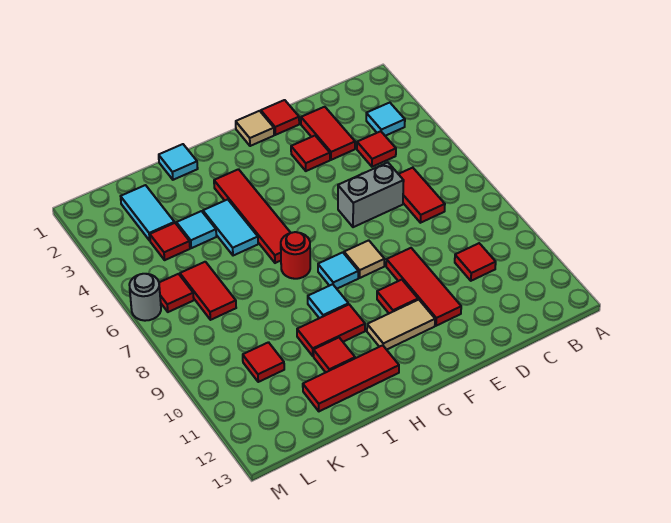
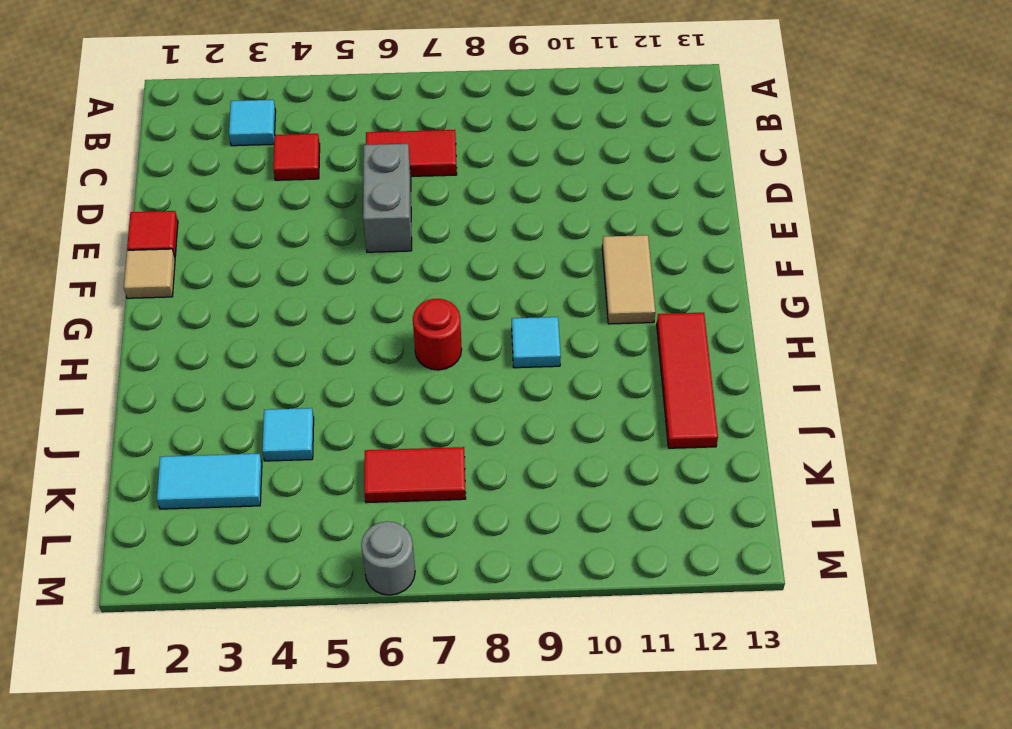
none -> red tile C10 level 1
none -> red tile D2:D3 level 1
none -> red tile E3 level 1

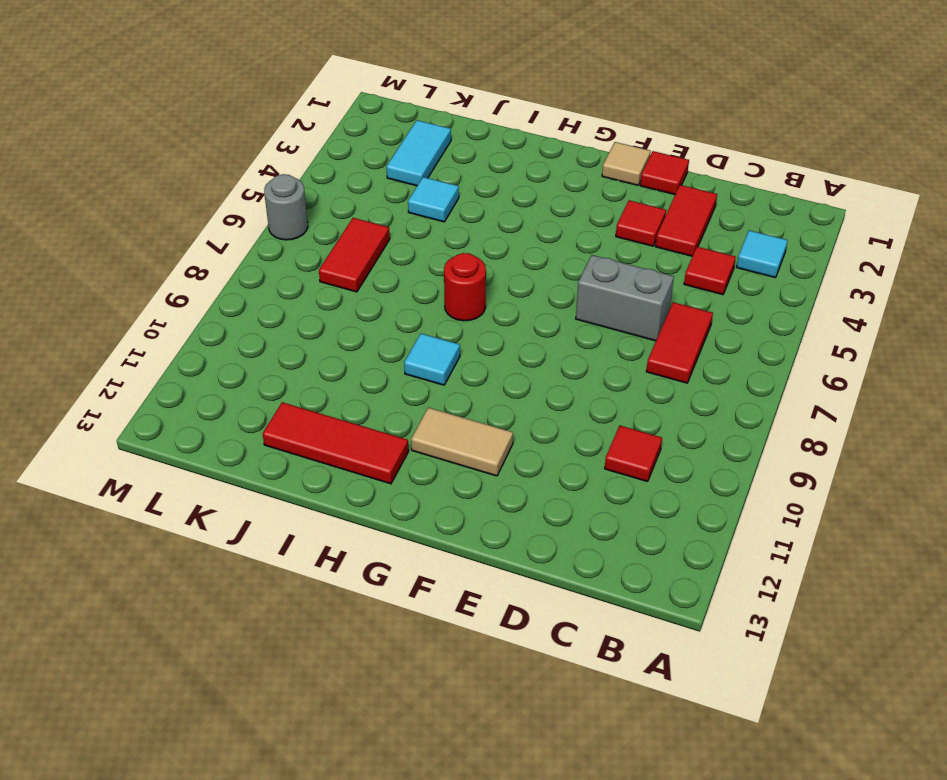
none -> red tile E9:E11 level 1
none -> tan tile F8 level 1
none -> red tile F10 level 1

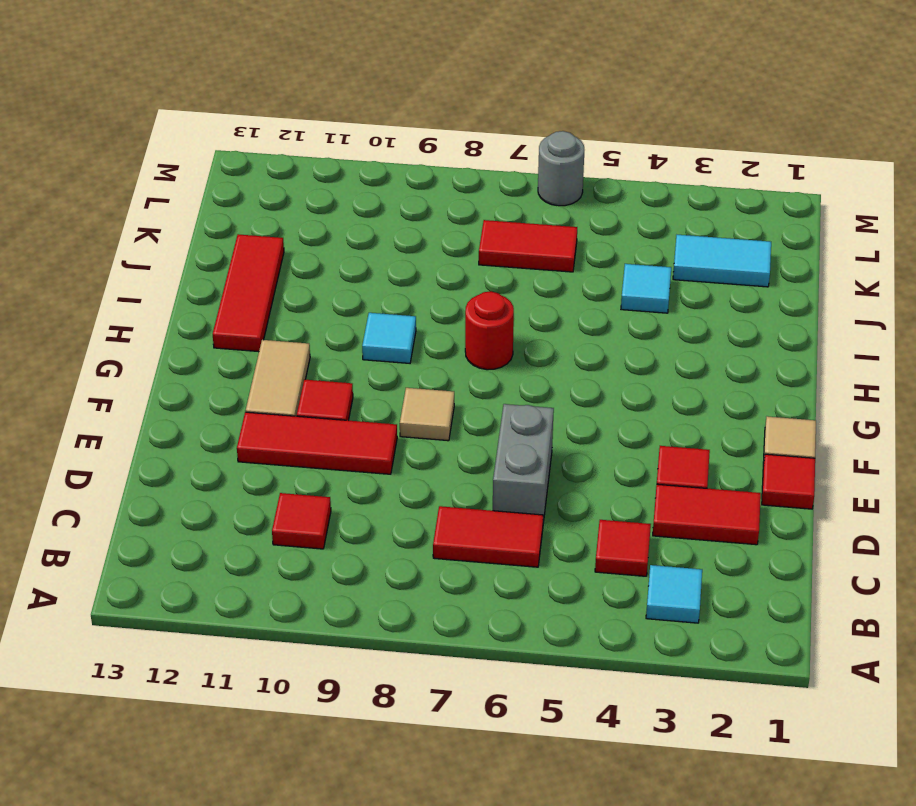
none -> cyan tile G8 level 1
none -> red tile H3:H6 level 1
none -> red tile H10:I10 level 1

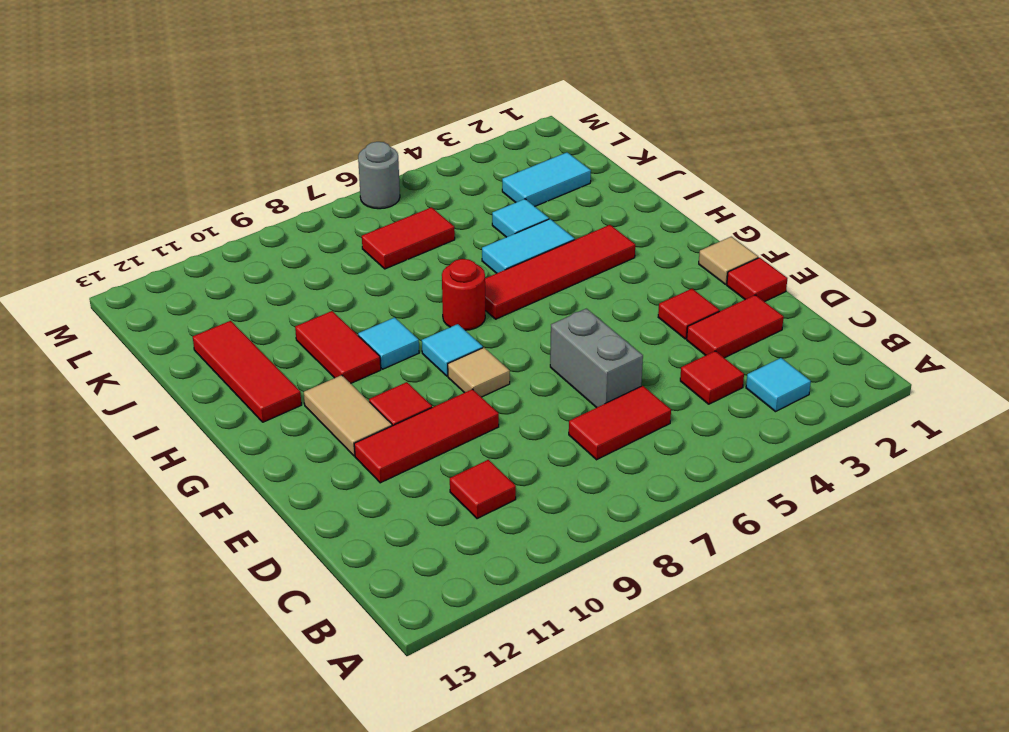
none -> cyan tile I1 level 1
none -> red tile I11 level 1
none -> red tile K4 level 1

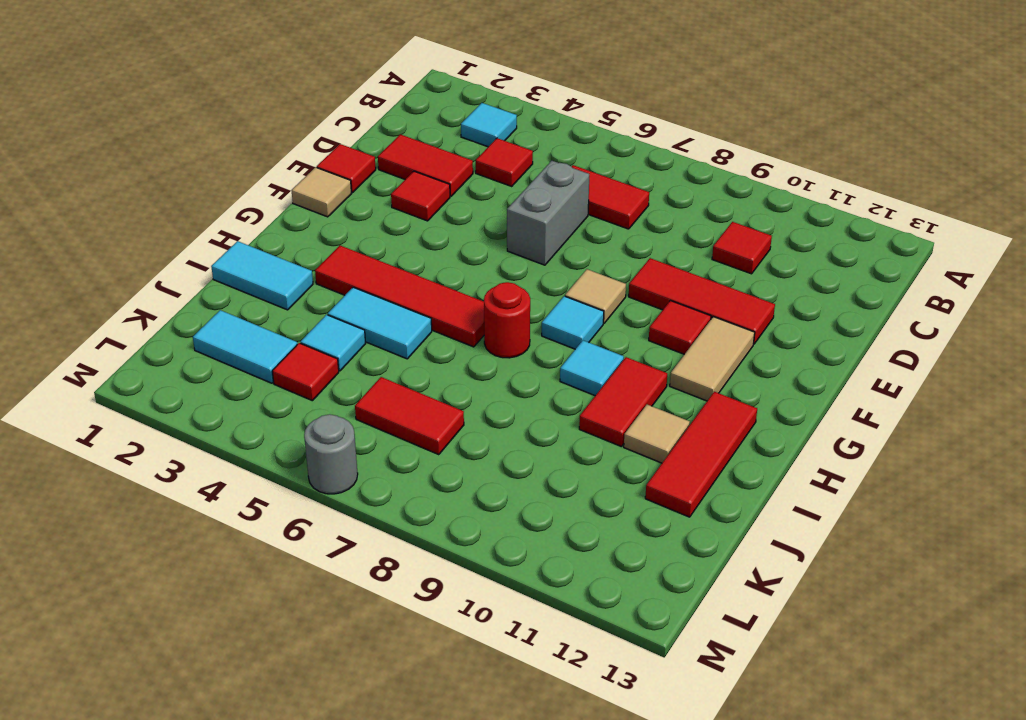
cyan tile I1:I2 level 1 -> cyan tile I1 level 1
tan tile I11 level 1 -> red tile I11 level 1
none -> red tile K10 level 1
none -> red tile L6 level 1

